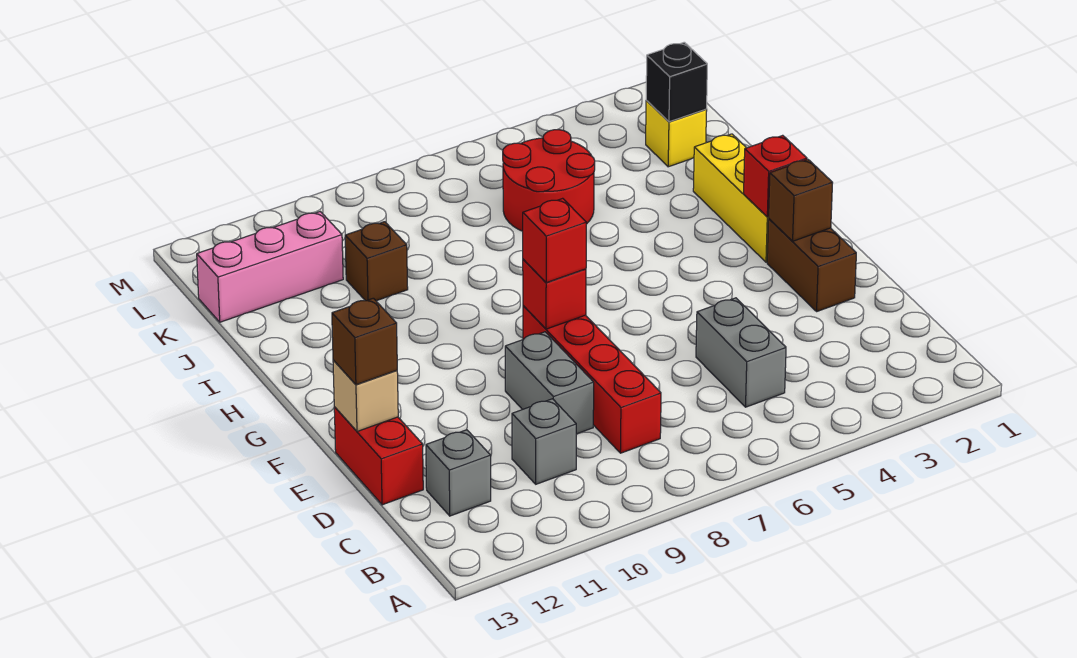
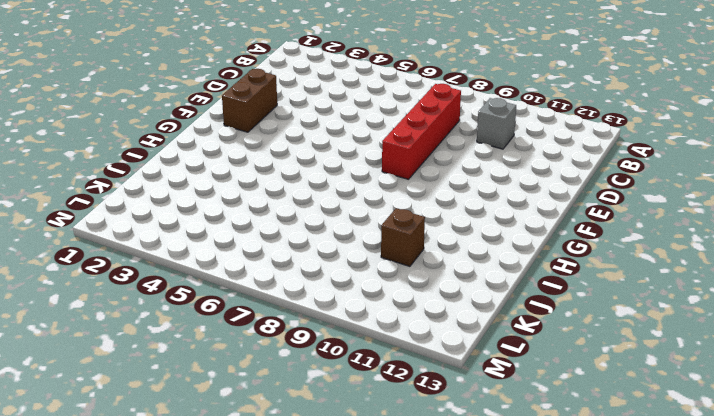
none -> grey brick C5:D5 level 1
none -> grey brick C12 level 1
none -> grey brick D9:E9 level 1

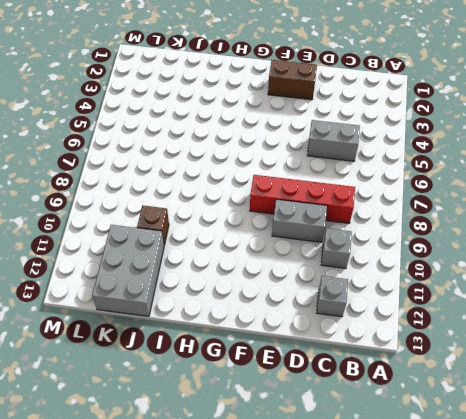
grey brick J11:K13 level 1 -> pink brick K11:K13 level 1
none -> red brick D13:E13 level 1
none -> yellow brick G2:I2 level 1
none -> red round brick J5:K6 level 1

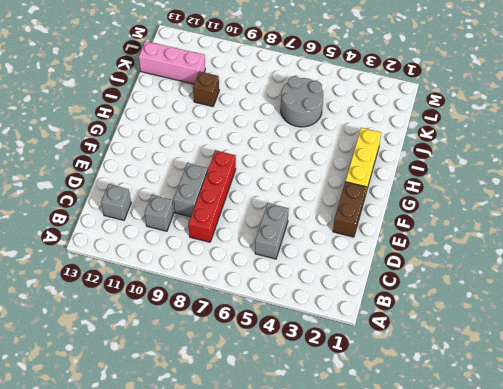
grey round brick J5:K6 level 1 -> red round brick J5:K6 level 1
none -> red brick D13:E13 level 1
none -> yellow brick K2 level 1
none -> tan brick E13 level 2

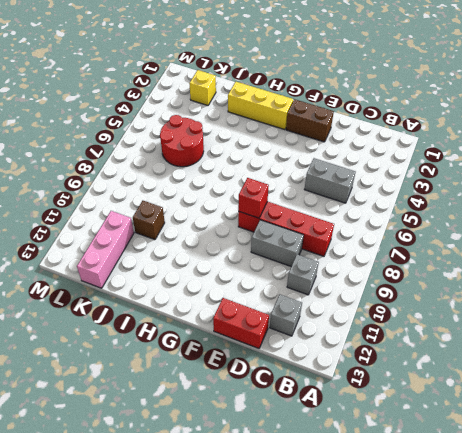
none -> tan brick E13 level 2
none -> brown brick F2 level 2
none -> red brick G2 level 2

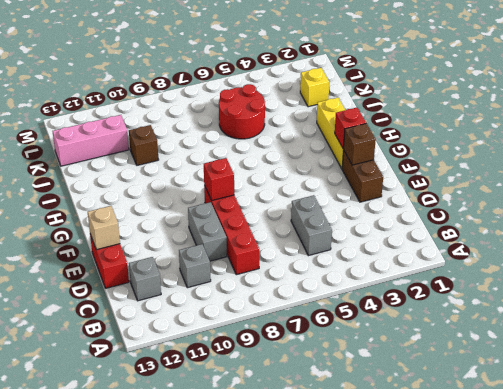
none -> black brick K2 level 2
none -> brown brick E13 level 3
none -> red brick F8 level 3

